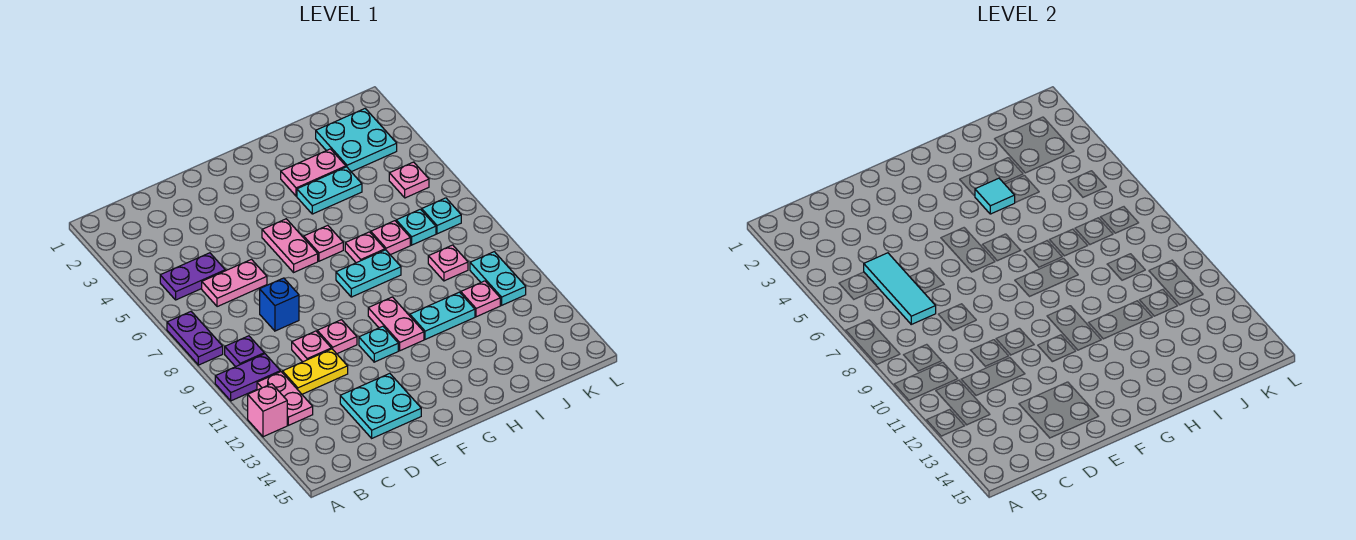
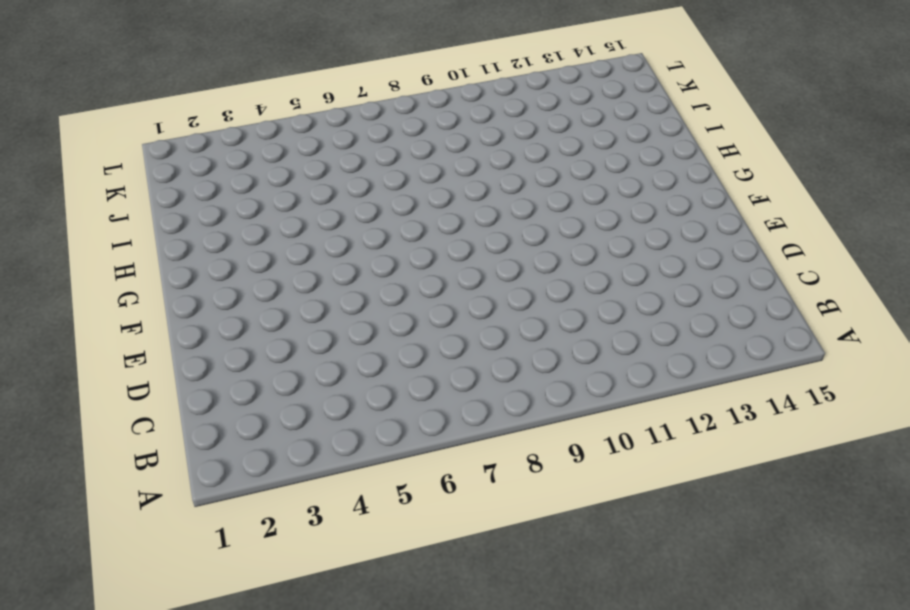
none -> purple plate A7:A8 level 1
none -> purple plate A10:B10 level 1
none -> pink brick A12 level 1
none -> purple plate B5:C5 level 1

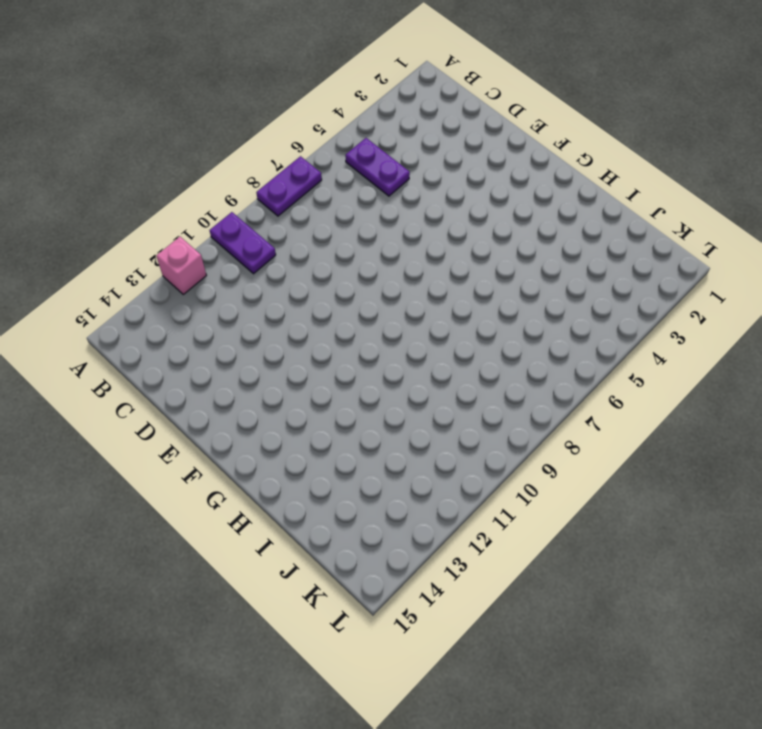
none -> purple plate B9 level 1
none -> pink plate B11:B12 level 1
none -> pink plate C6:D6 level 1
none -> yellow plate C11:D11 level 1

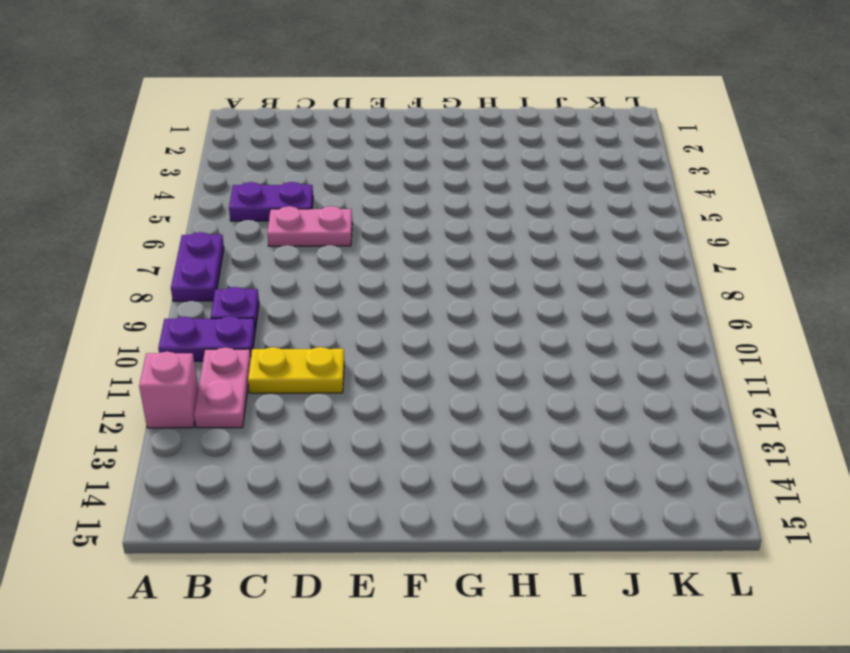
none -> blue brick D8 level 1
none -> pink plate D10 level 1
none -> cyan plate D13:E14 level 1
none -> pink plate E10 level 1

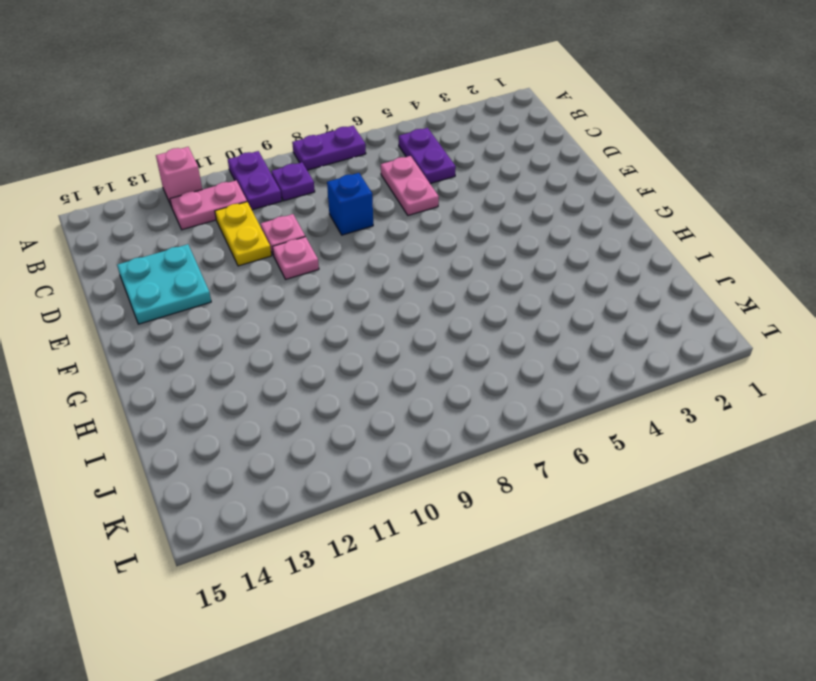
none -> pink plate F5:F6 level 1
none -> cyan plate F11 level 1
none -> pink plate G6 level 1
none -> cyan plate G8:H8 level 1

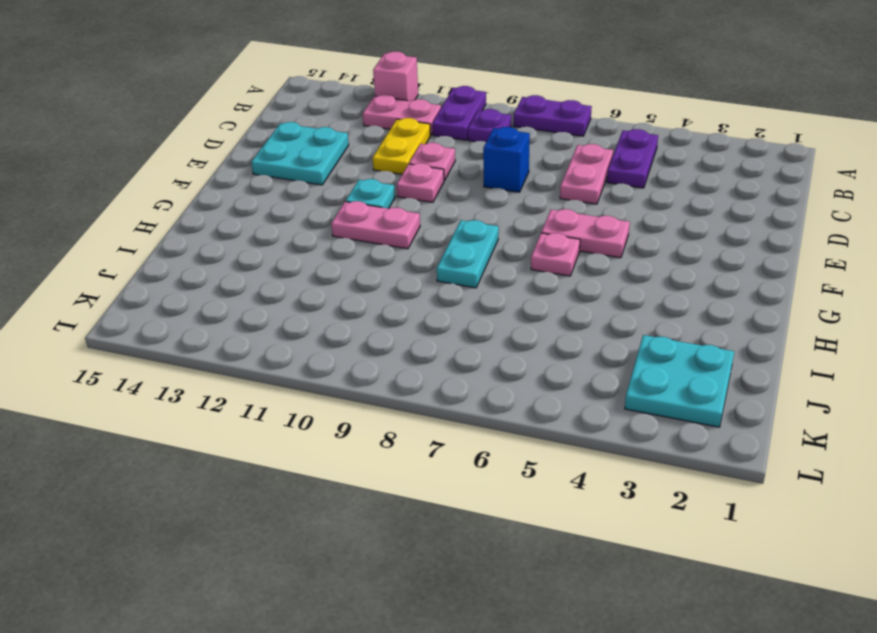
none -> pink plate H3:I3 level 1
none -> cyan plate H4:I4 level 1
none -> pink plate H7 level 1
none -> cyan plate H11:I11 level 1

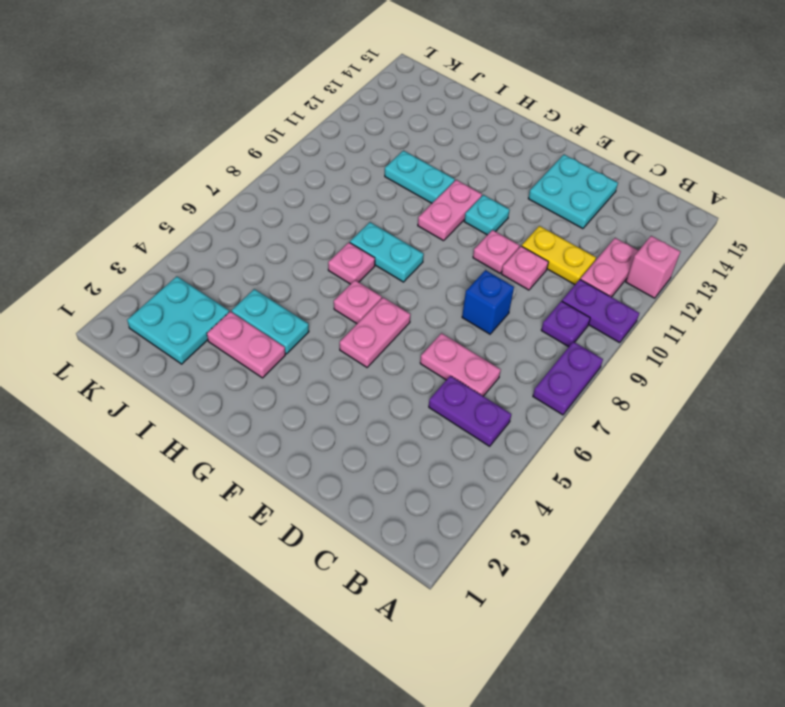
none -> pink plate I7 level 1
none -> cyan plate J7 level 1
none -> pink plate J9 level 1
none -> pink plate J11 level 1

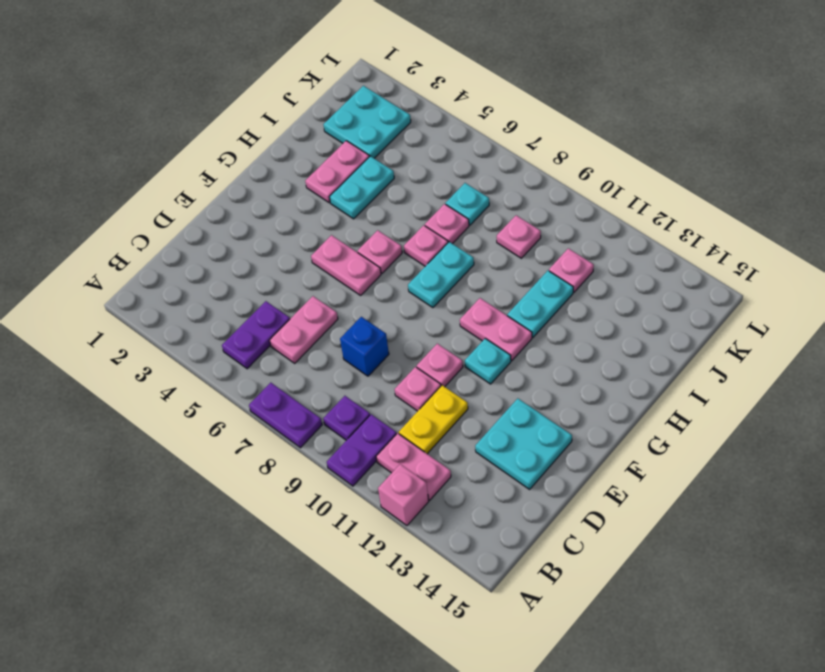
none -> pink plate K5 level 1
none -> cyan plate K7 level 1
none -> cyan plate K10:K11 level 1
none -> cyan tile C5:C7 level 2

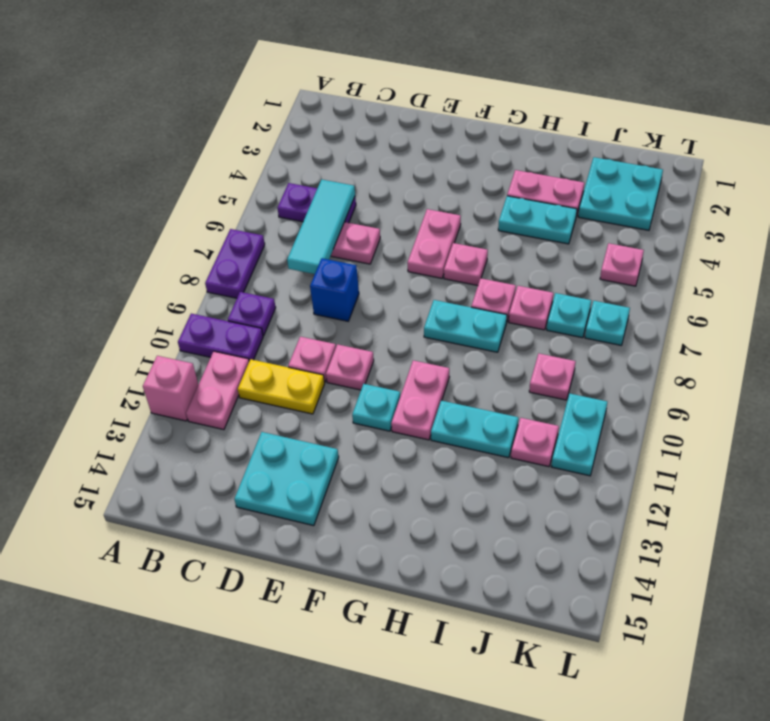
none -> cyan tile H4 level 2

